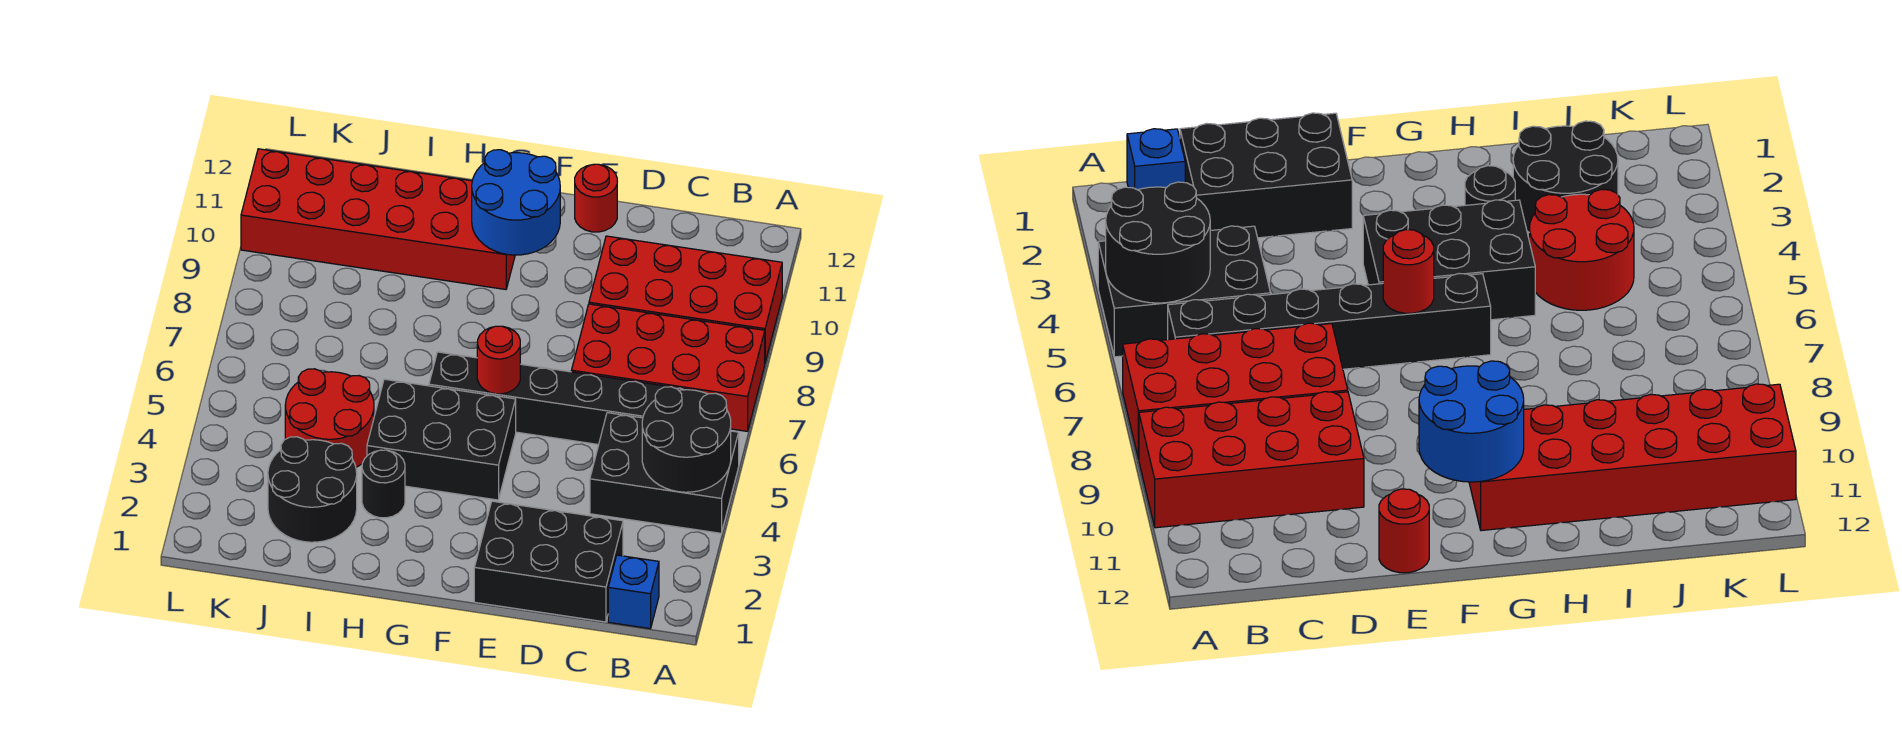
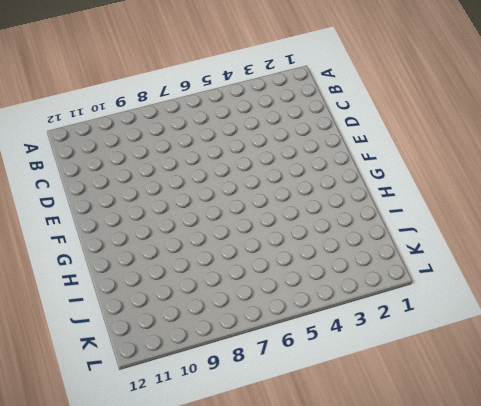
none -> black brick A4:C5 level 1
none -> red brick A7:D8 level 1
none -> red brick A9:D10 level 1

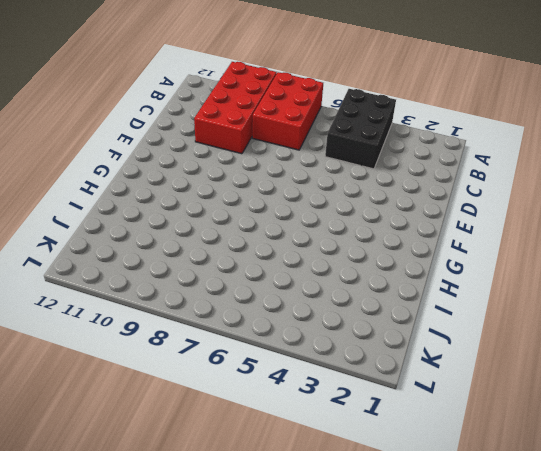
red brick A7:C8 level 1 -> red brick A7:D8 level 1
none -> blue brick B1 level 1
none -> black brick B6:G6 level 1
none -> black brick C1:E2 level 1

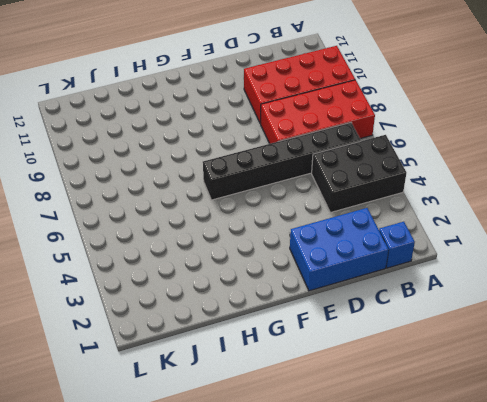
blue brick C1:E2 level 1 -> black brick C1:E2 level 1
none -> red round brick E12 level 1
none -> black brick F4:H5 level 1
none -> red brick G10:L11 level 1

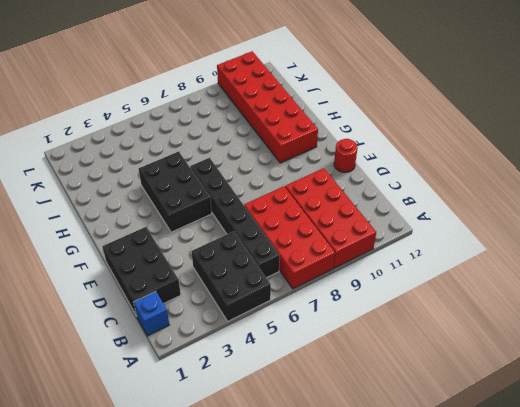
none -> black round brick H3 level 1
none -> black round brick I2:J3 level 1
none -> red round brick I4:J5 level 1

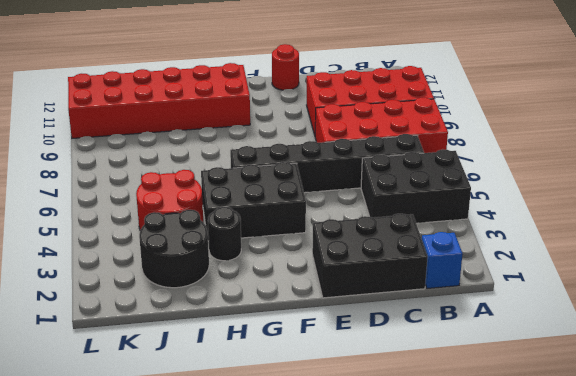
none -> black round brick A4:B5 level 2
none -> red round brick F6 level 2
none -> blue round brick F10:G11 level 2

